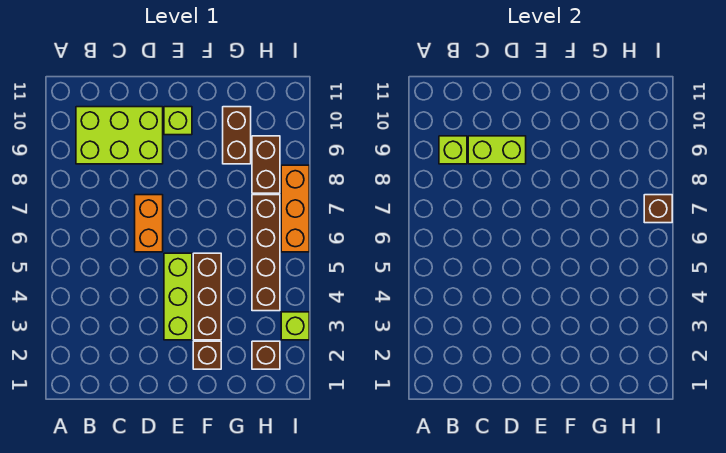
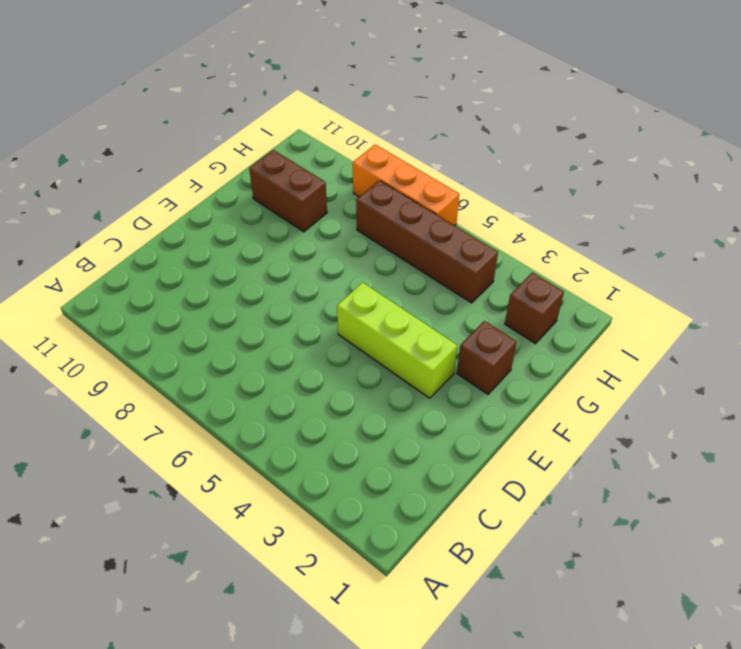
none -> lime brick B9:D10 level 1
none -> orange brick D6:D7 level 1
none -> lime brick E10 level 1

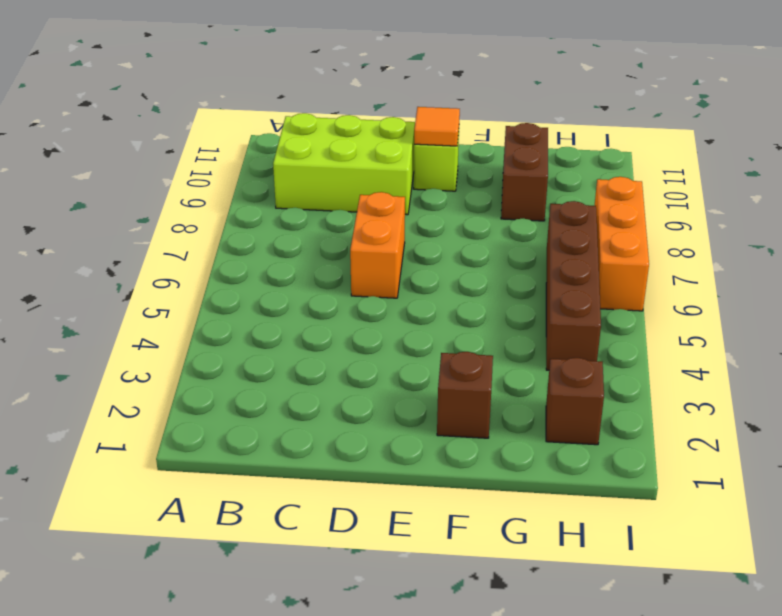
orange tile E10 level 2 -> none
none -> lime brick E3:E5 level 1
none -> brown brick F3:F5 level 1
none -> brown brick H8:H9 level 1

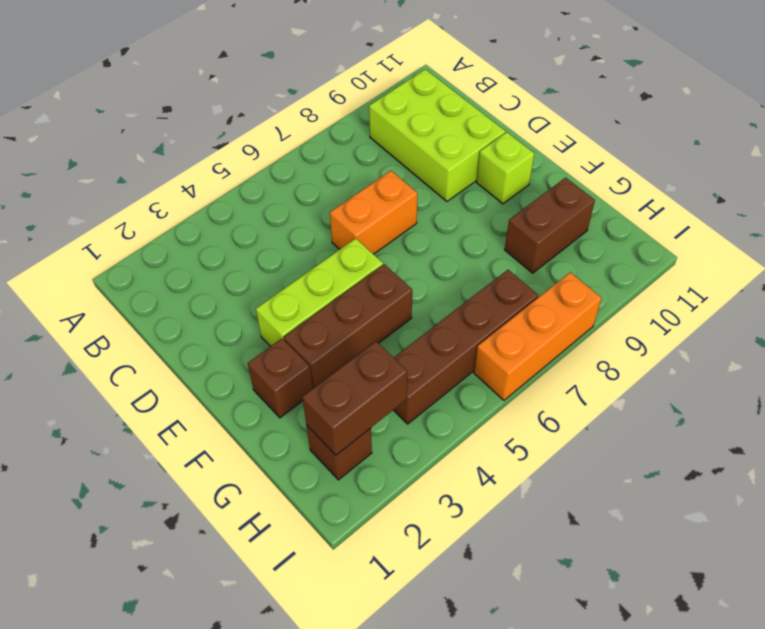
brown brick H2:H3 level 2 -> brown brick H8:H9 level 1
none -> lime brick I3 level 1
none -> lime brick B9 level 2
none -> lime brick C9:D9 level 2

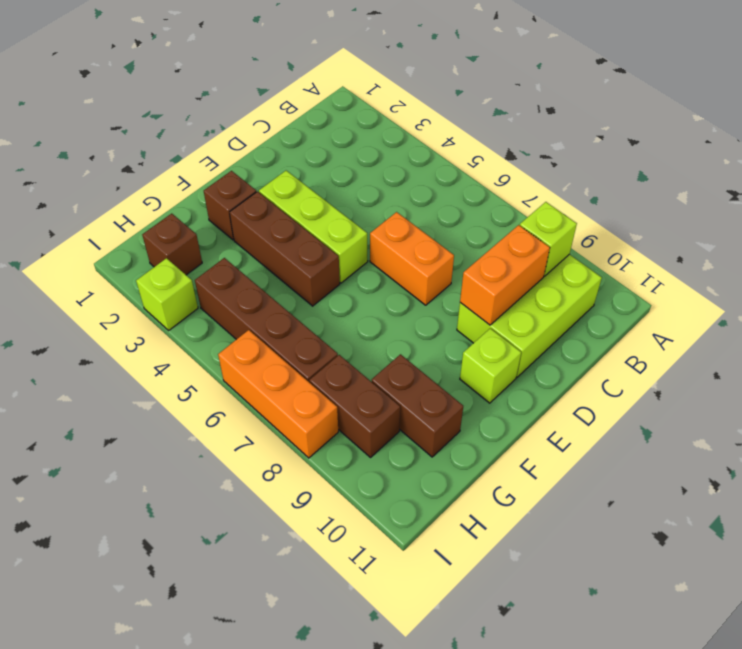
orange brick C9:D9 level 2 -> lime brick C9:D9 level 2
none -> brown brick I7 level 2

